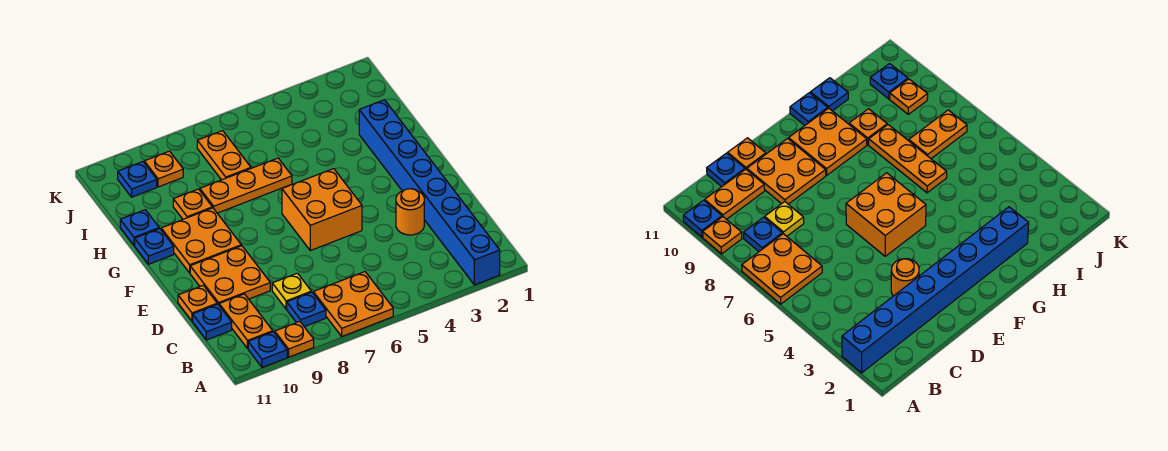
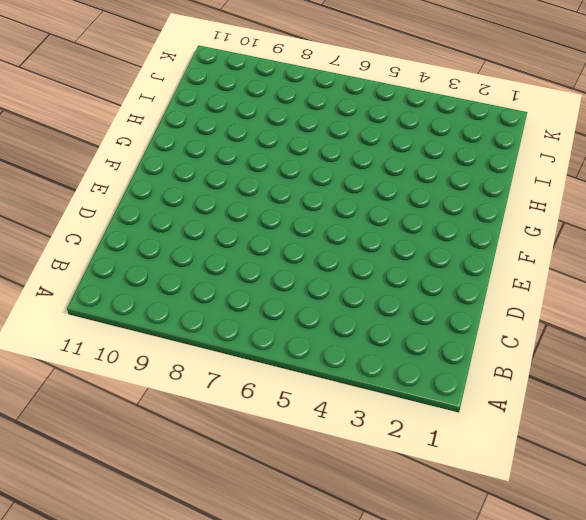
none -> blue brick A2:H2 level 1
none -> orange plate A6:B7 level 1
none -> orange plate A9 level 1

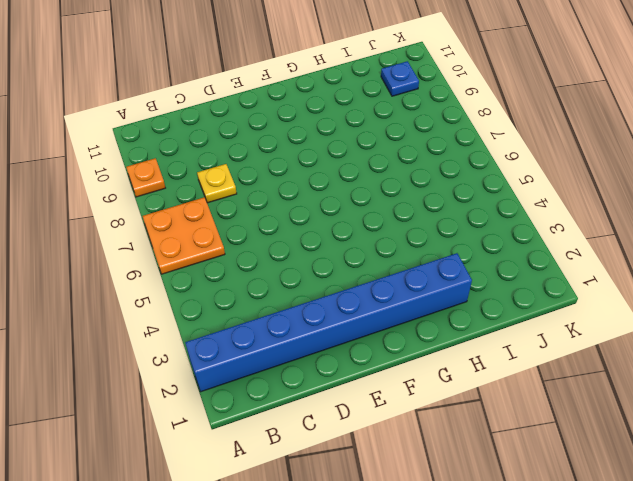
none -> blue plate A10 level 1
none -> blue plate B8 level 1
none -> orange plate B10:C10 level 1

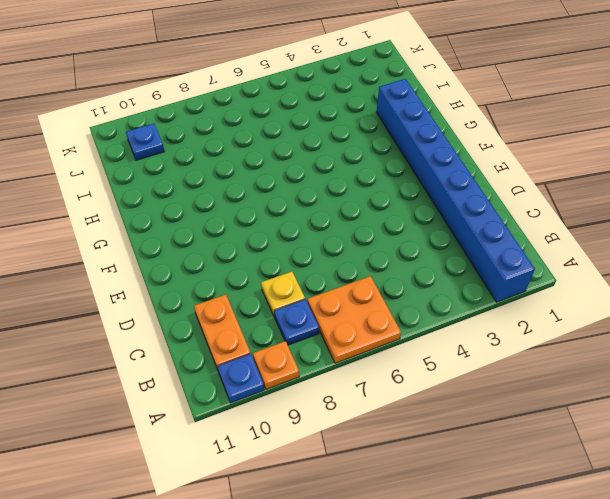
none -> blue plate C11 level 1
none -> orange round brick D3 level 1
none -> orange plate D9:E10 level 1

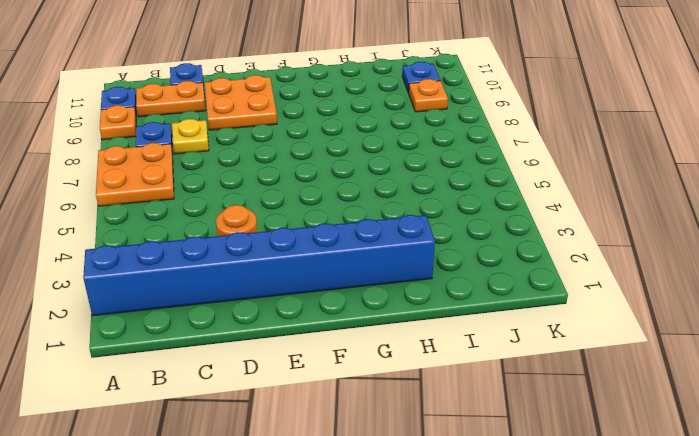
none -> orange plate D11 level 1
none -> orange brick E5:F6 level 1
none -> orange plate F9:G10 level 1

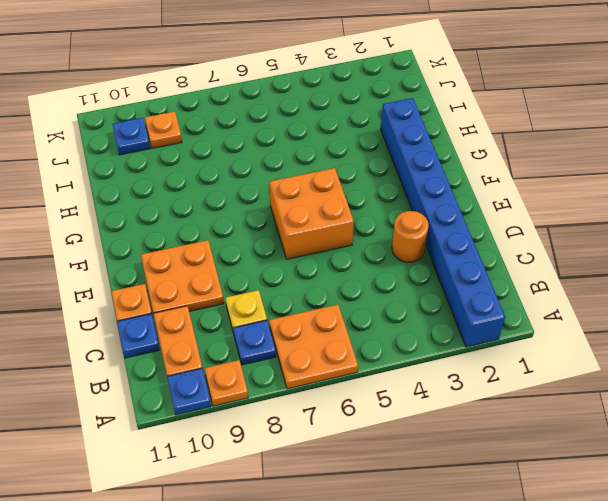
none -> orange plate F9:G10 level 1
none -> blue plate G11 level 1
none -> orange plate H6:H8 level 1

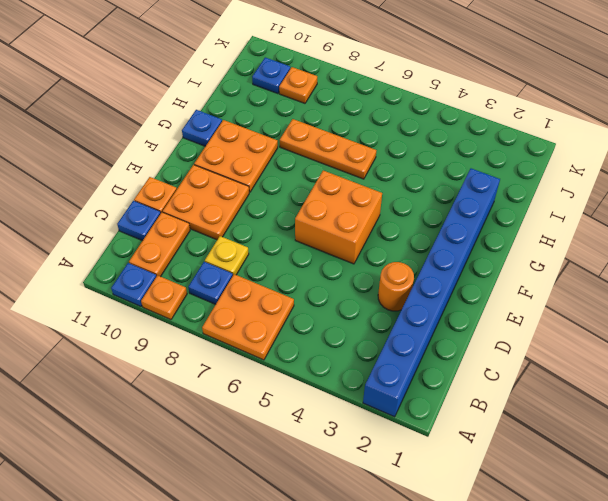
none -> orange plate H9 level 1
none -> blue plate H11 level 1
none -> orange plate I7:J7 level 1

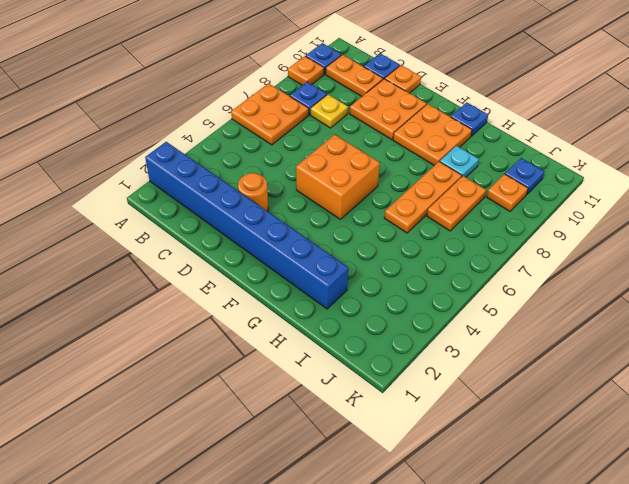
cyan plate H9 level 1 -> orange plate H9 level 1
orange plate I7:I8 level 1 -> orange plate I7:J7 level 1
none -> blue plate H11 level 1

